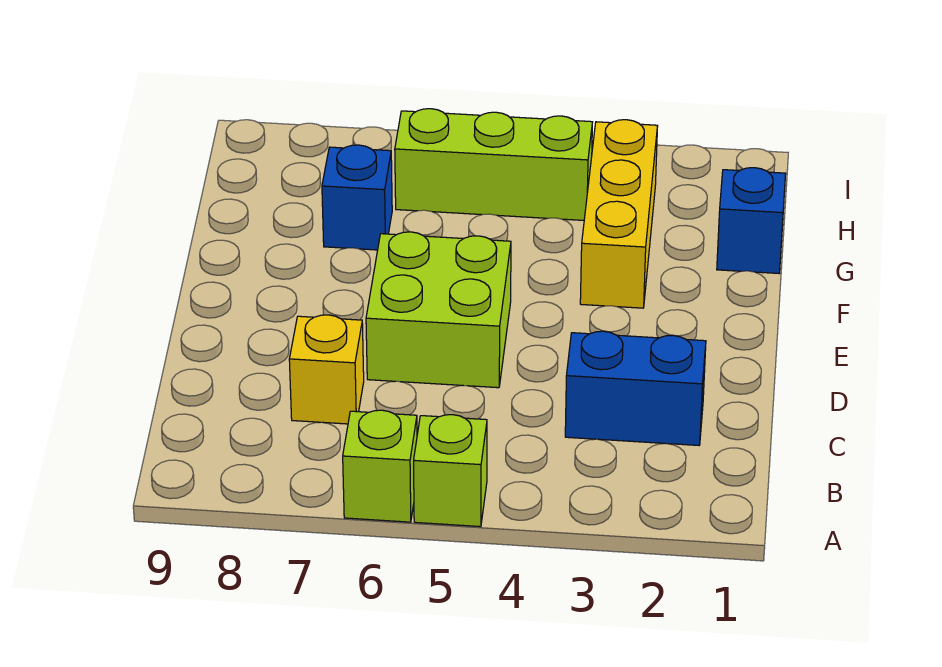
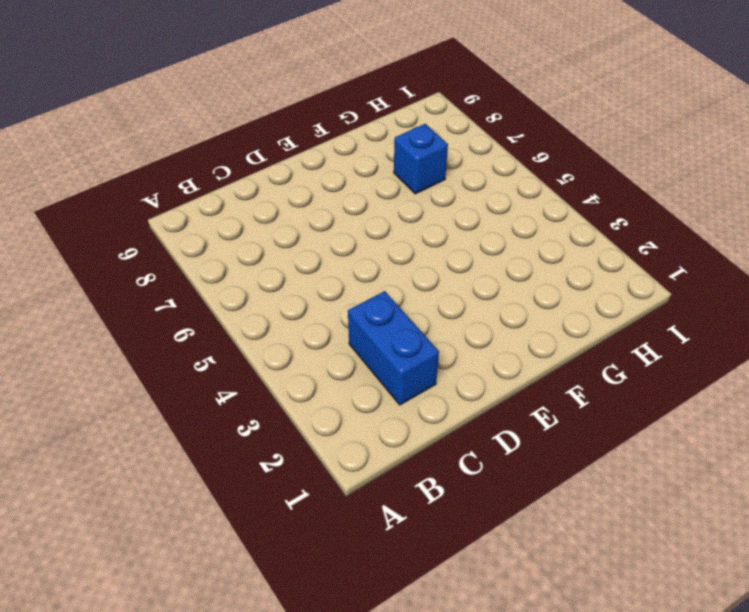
none -> lime brick A5 level 1
none -> lime brick A6 level 1

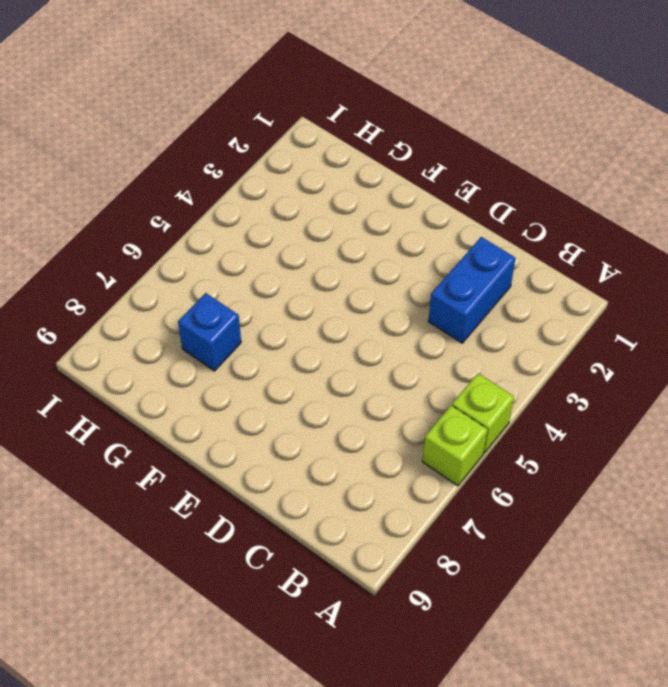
none -> yellow brick C7 level 1
none -> lime brick D5:E6 level 1

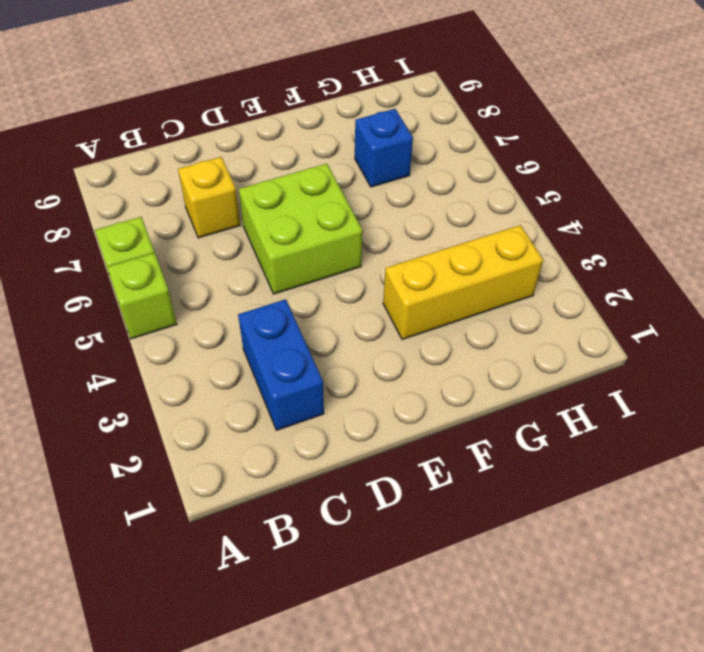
none -> blue brick G1 level 1
none -> lime brick H4:H6 level 1

